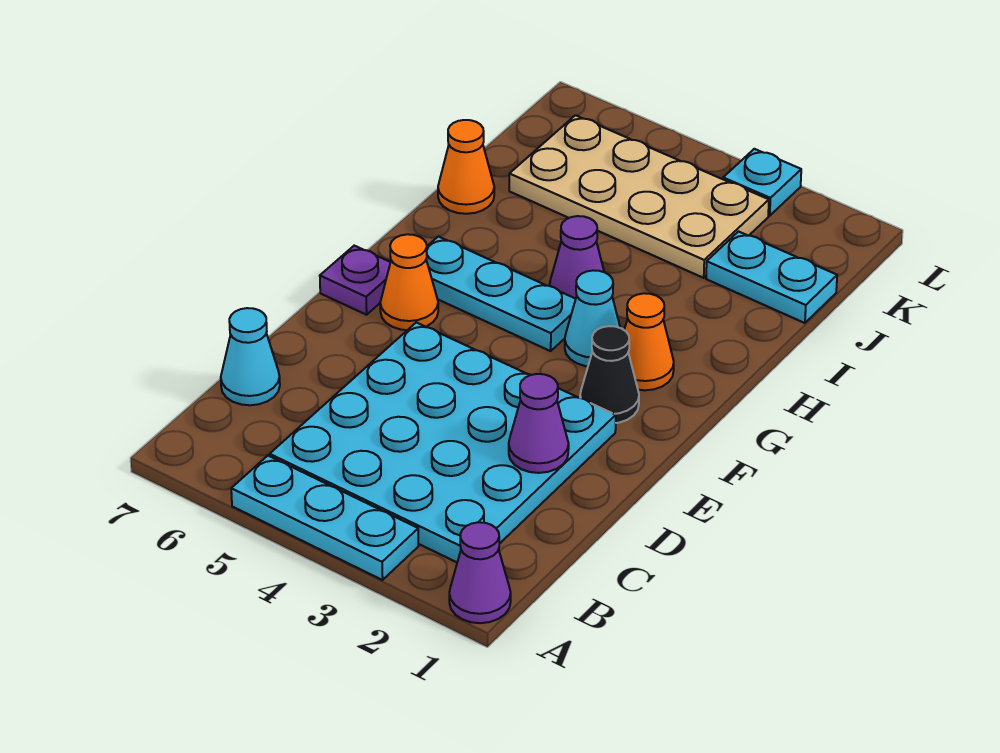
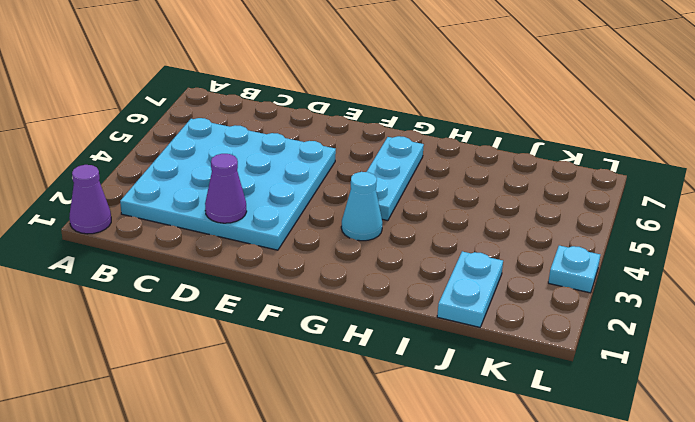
none -> cyan plate A3:A5 level 1
none -> cyan cone C7 level 1
none -> black cone F2 level 1

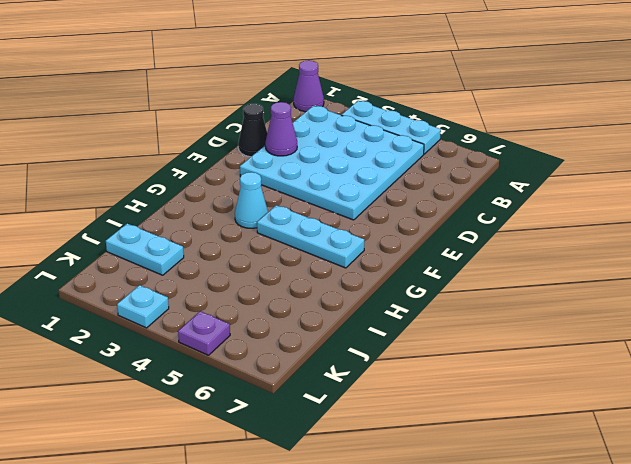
black cone D1 level 1 -> black cone F2 level 1
purple plate L5 level 1 -> purple plate F7 level 1
none -> cyan cone C7 level 1
none -> orange cone F6 level 1
none -> orange cone G2 level 1

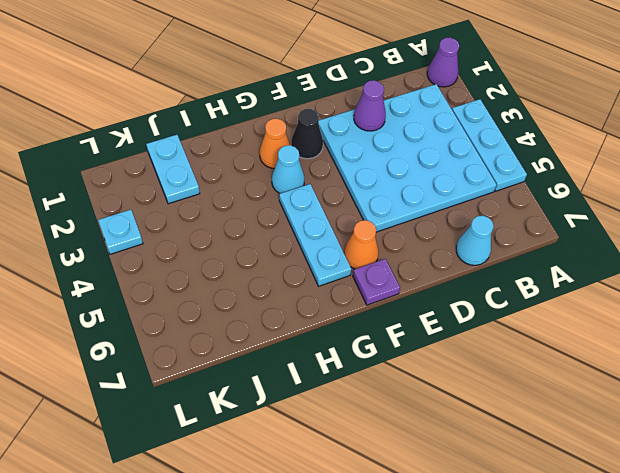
none -> purple cone H4 level 1
none -> orange cone I7 level 1
none -> tan plate J3:K6 level 1

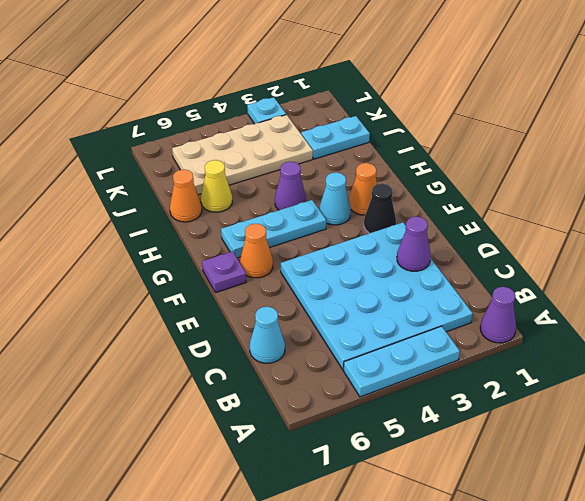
yellow cone I6 level 1 -> none

